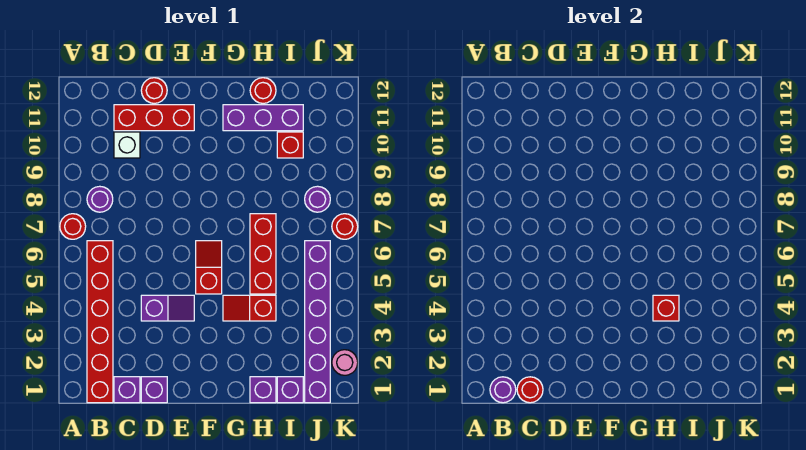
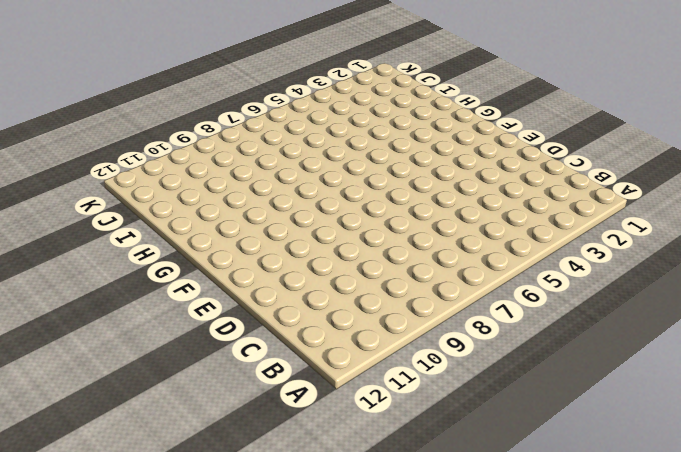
none -> red round brick A7 level 1
none -> red brick B1:B6 level 1
none -> purple round brick B8 level 1

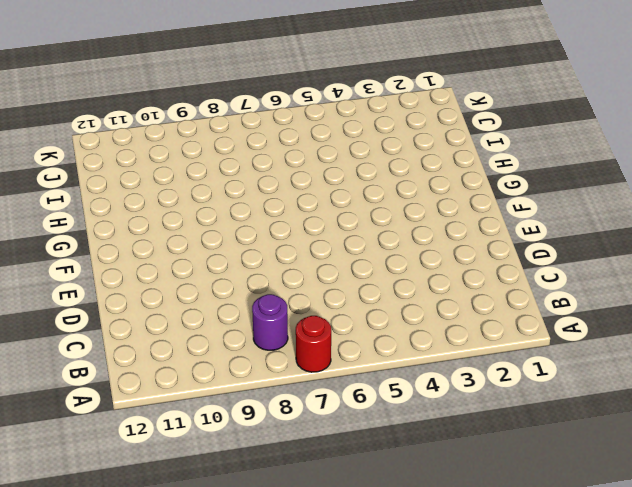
none -> red brick B1:B6 level 1
none -> purple brick C1 level 1
none -> white brick C10 level 1

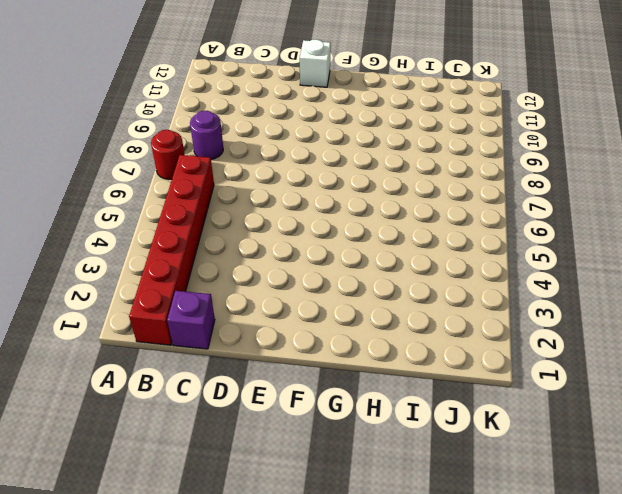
white brick E12 level 1 -> white brick C10 level 1
none -> red brick C11:E11 level 1
none -> purple brick D1 level 1
none -> purple slope D4:E4 level 1 top D

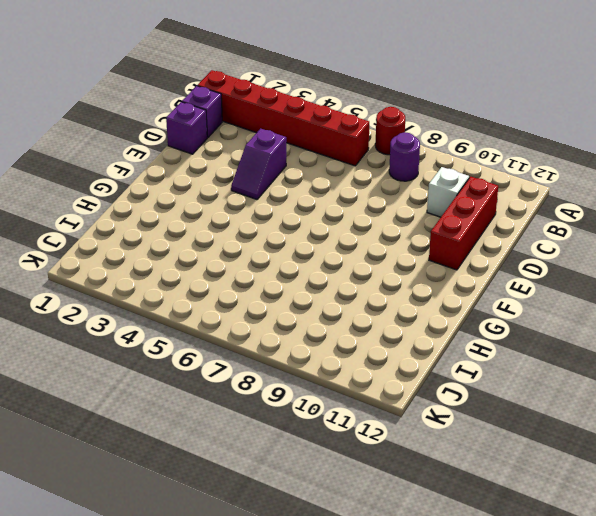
none -> red round brick D12 level 1
none -> red slope F5:F6 level 1 top 5
none -> red slope G4:H4 level 1 top H

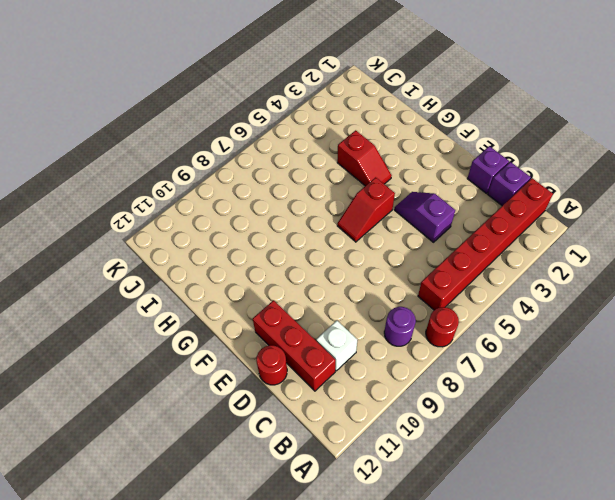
none -> purple brick G11:I11 level 1
none -> purple brick H1 level 1
none -> red brick H5:H7 level 1

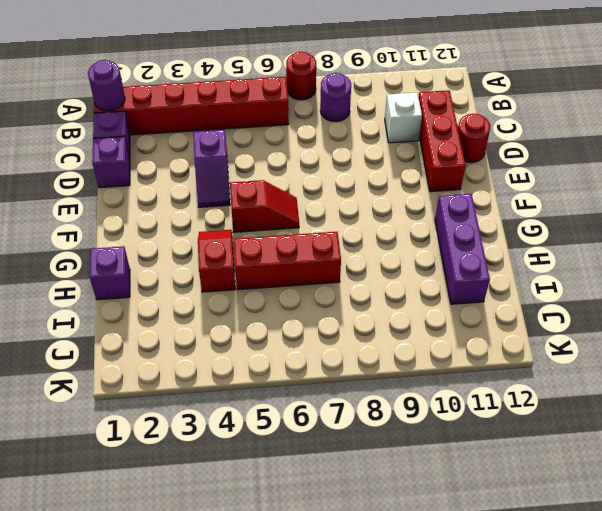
none -> red round brick H12 level 1
none -> purple brick I1 level 1
none -> red brick I10 level 1

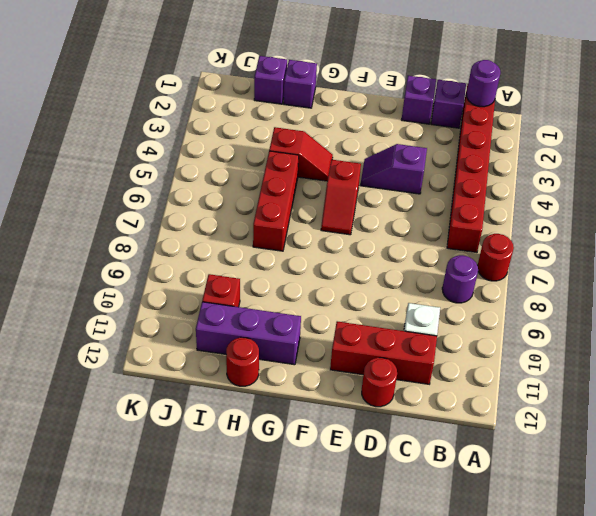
none -> purple brick J1:J6 level 1
none -> purple round brick J8 level 1
none -> pink round brick K2 level 1

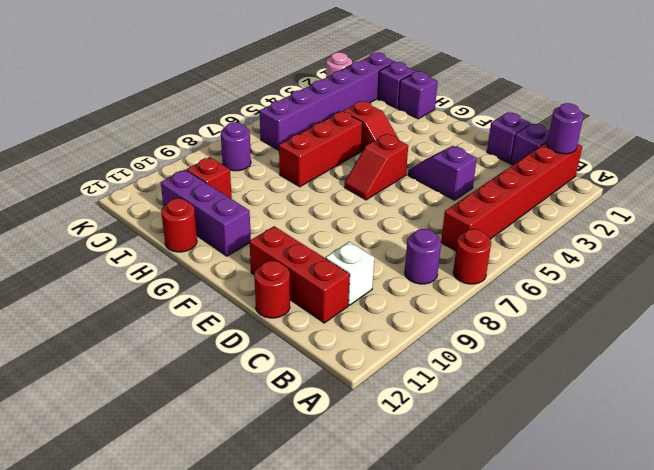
none -> red round brick K7 level 1
none -> red round brick C1 level 2
none -> red brick H4 level 2

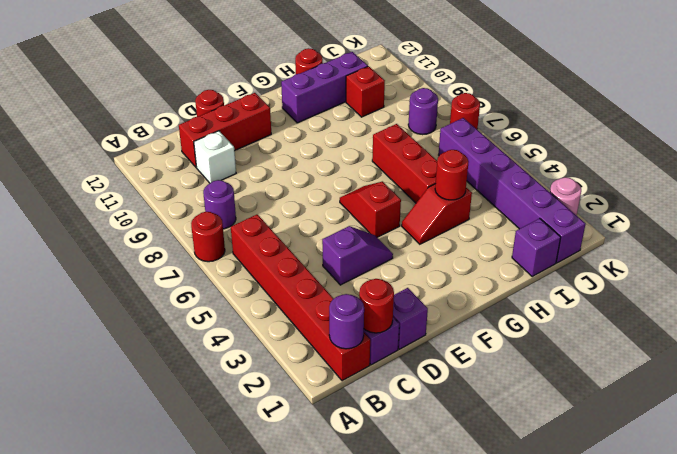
red round brick H4 level 2 -> red brick H4 level 2
none -> purple brick H1 level 1

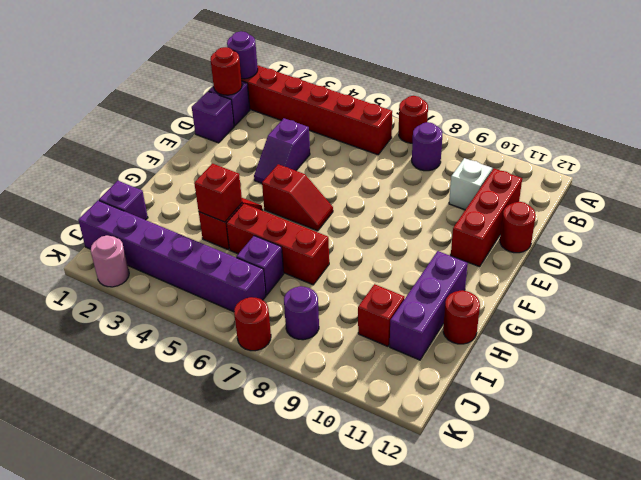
purple brick I6 level 1 -> purple brick H1 level 1

